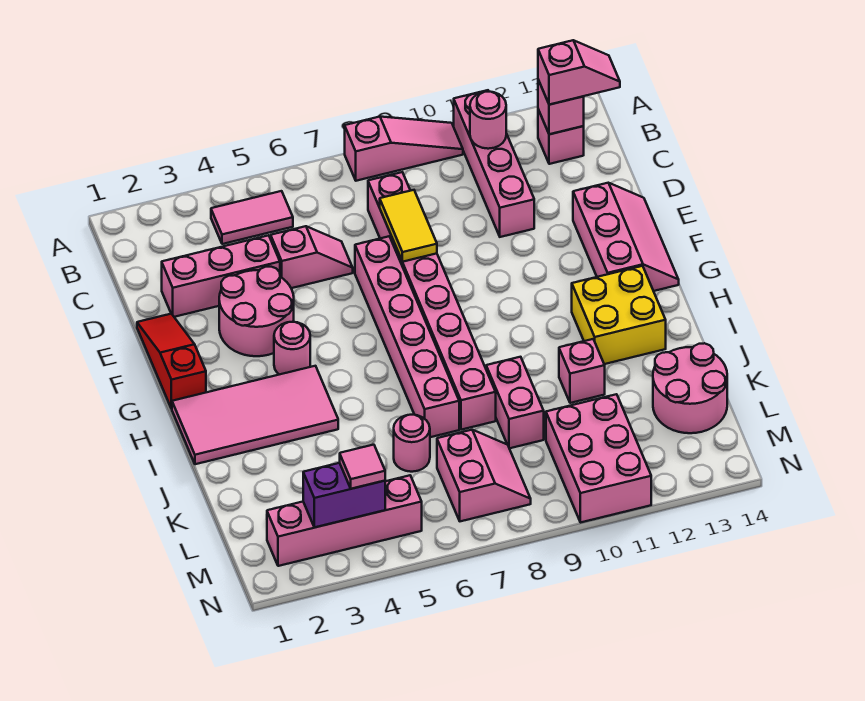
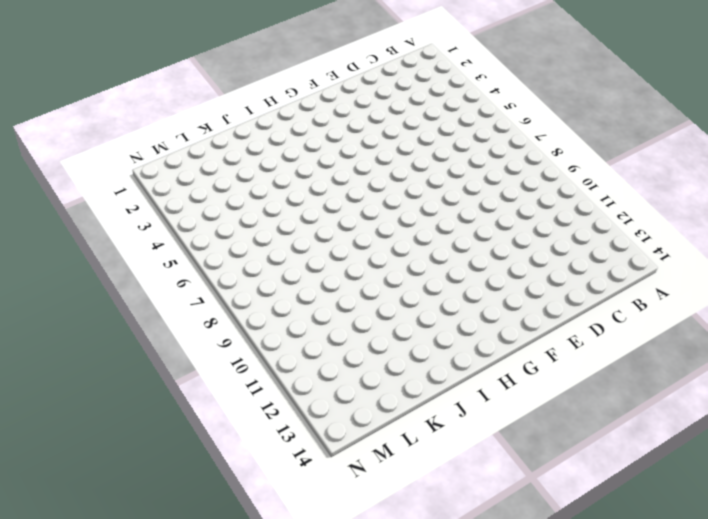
none -> pink slope A8:A10 level 1 top 8
none -> pink brick A11:D11 level 1
none -> pink tile B4:B5 level 1

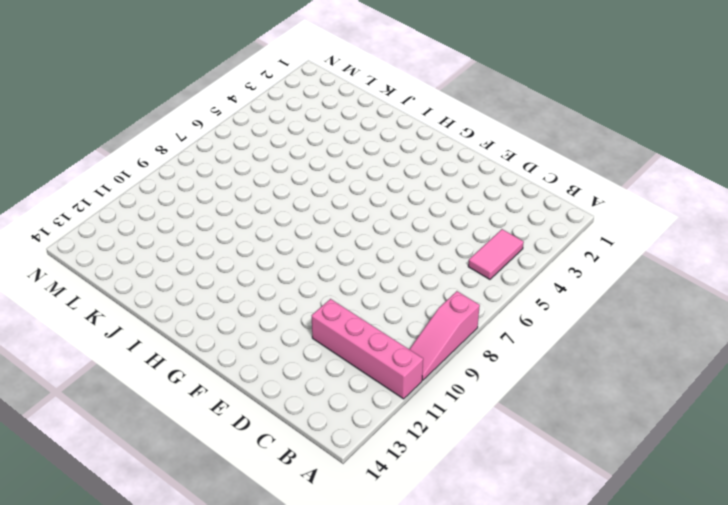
none -> pink brick B13 level 1
none -> pink brick C8:J8 level 1
none -> pink brick D2:D4 level 1

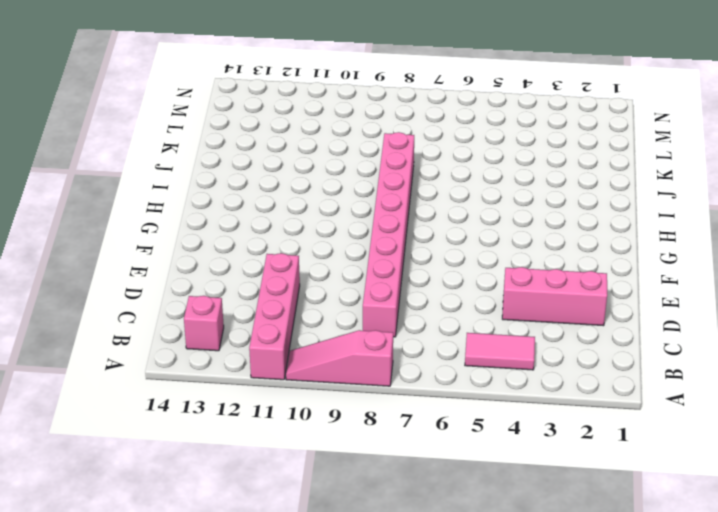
none -> pink slope D5:D6 level 1 top 5
none -> red slope E1:G1 level 1 top G
none -> pink round brick E3:F4 level 1

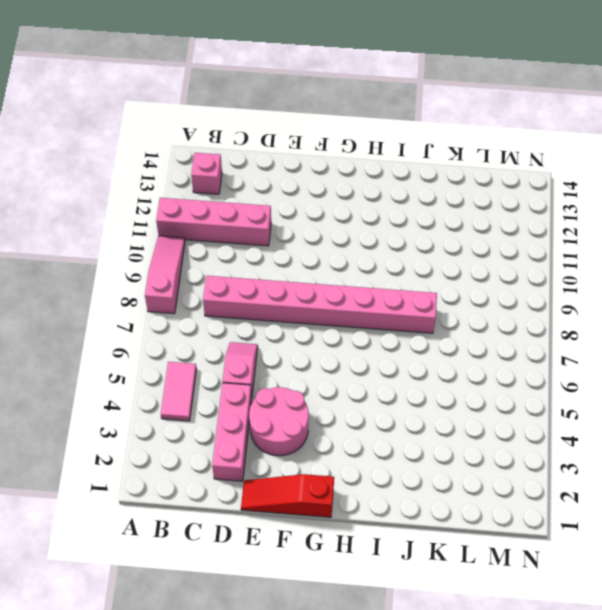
none -> pink brick E7:J7 level 1
none -> pink slope E13:G14 level 1 top 13
none -> pink round brick G4 level 1

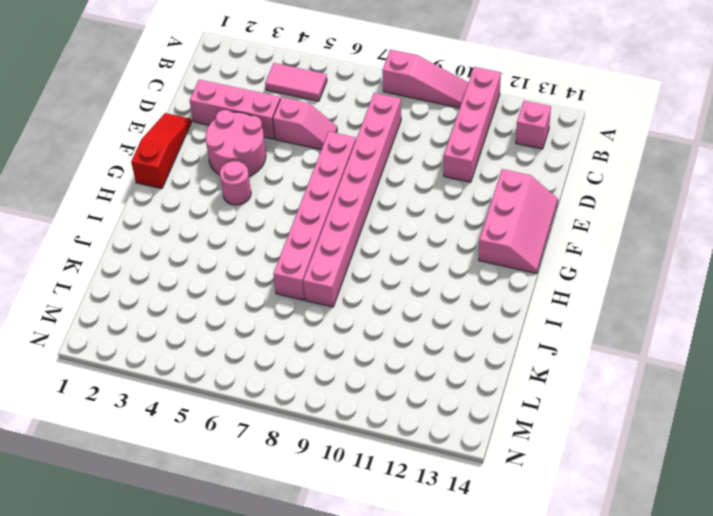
none -> pink tile H1:I4 level 1
none -> yellow brick H12:I13 level 1
none -> pink brick J9:K9 level 1

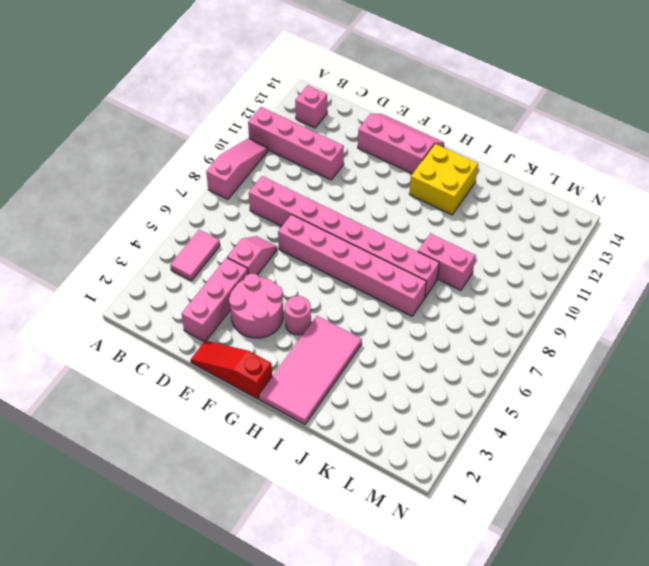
none -> pink brick J11 level 1
none -> pink round brick K6 level 1
none -> pink round brick K13:L14 level 1

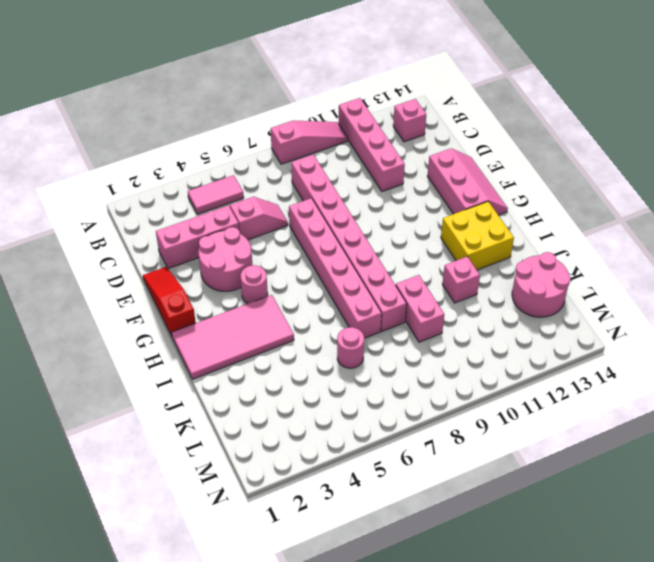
none -> pink slope L7:M8 level 1 top 7
none -> pink brick L10:N11 level 1
none -> pink brick M2:M5 level 1

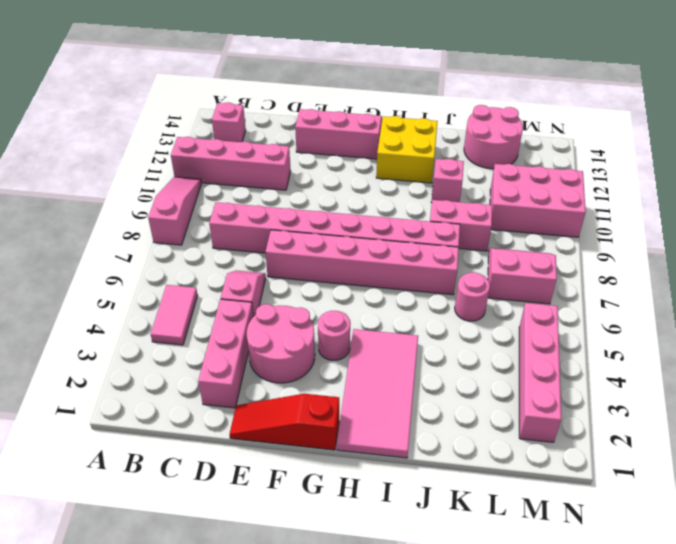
none -> pink round brick B11 level 2
none -> pink brick B13 level 2
none -> yellow tile D8:E8 level 2

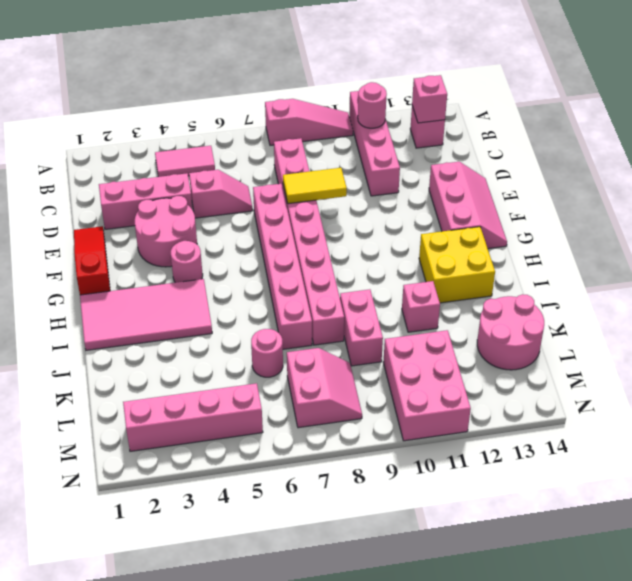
yellow tile E8:E9 level 2 -> yellow tile D8:E8 level 2
none -> purple brick M3:M4 level 2
none -> pink slope B13:B14 level 3 top 13
none -> pink tile M4 level 3

